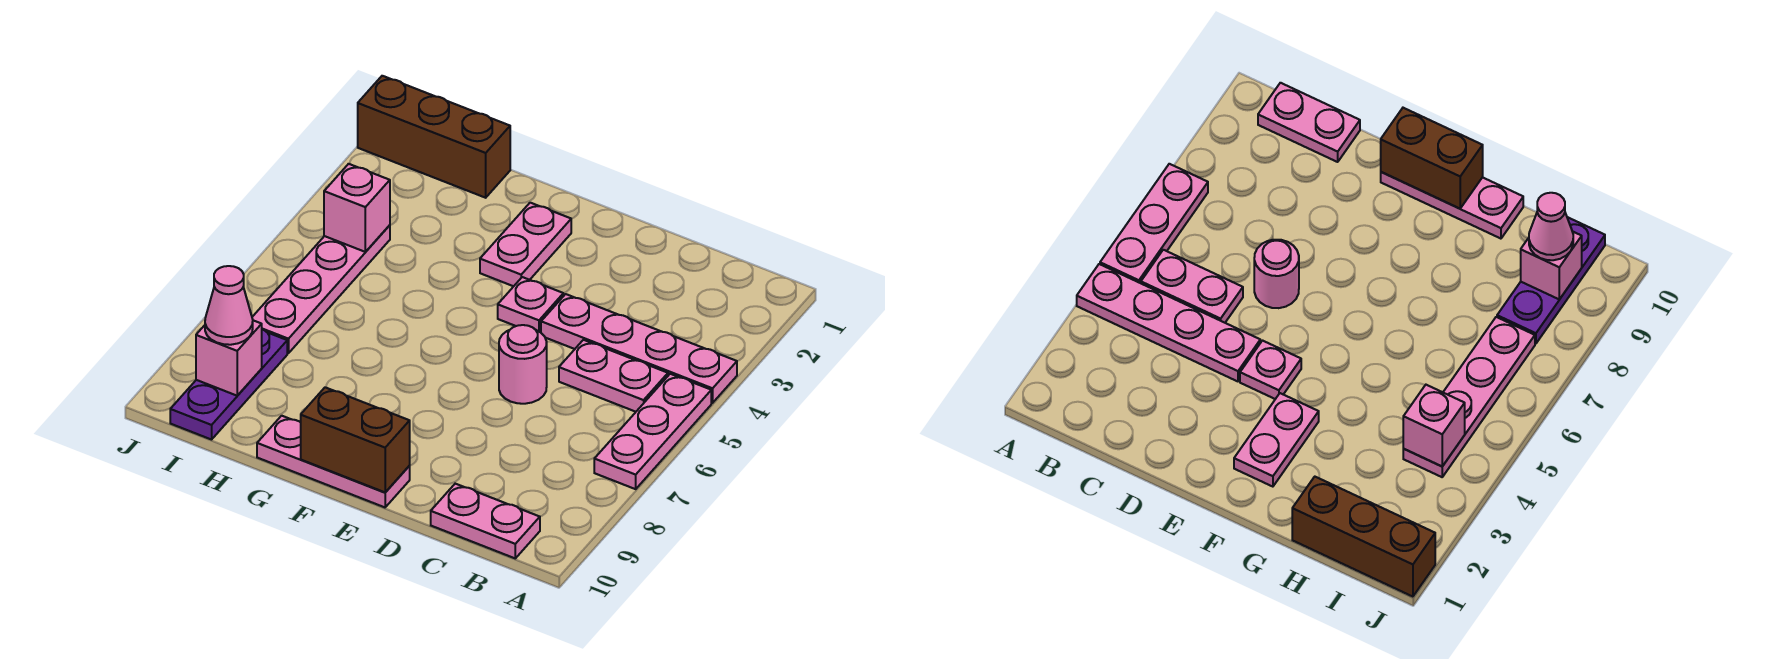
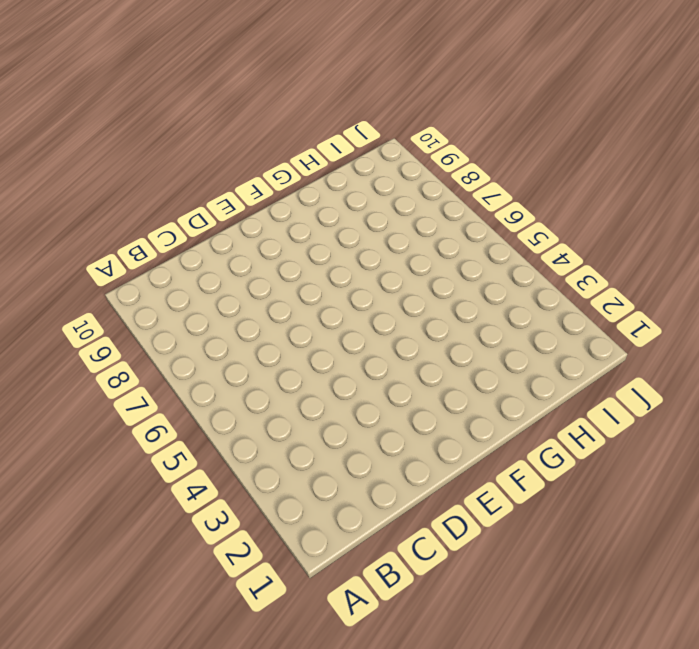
none -> pink plate A4:D4 level 1
none -> pink plate A5:A7 level 1
none -> pink plate B5:C5 level 1

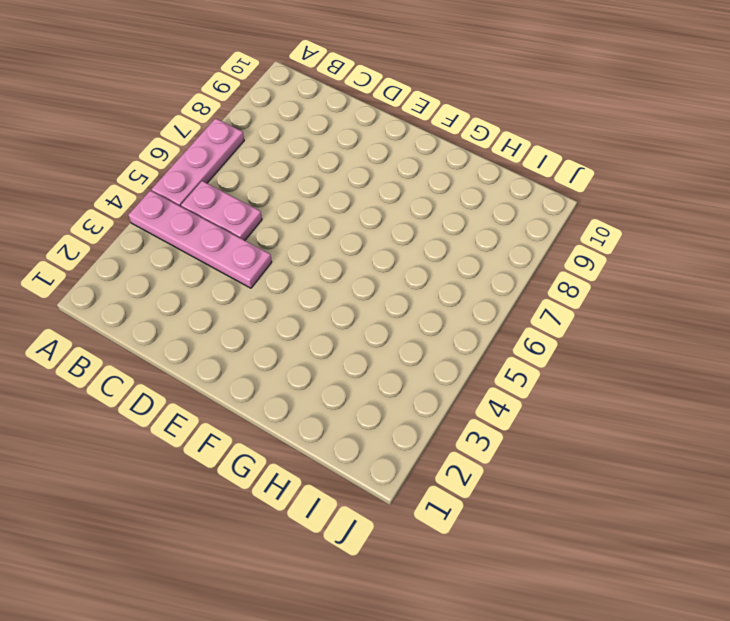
none -> pink plate B10:C10 level 1
none -> pink round brick D6 level 1
none -> pink plate E4 level 1

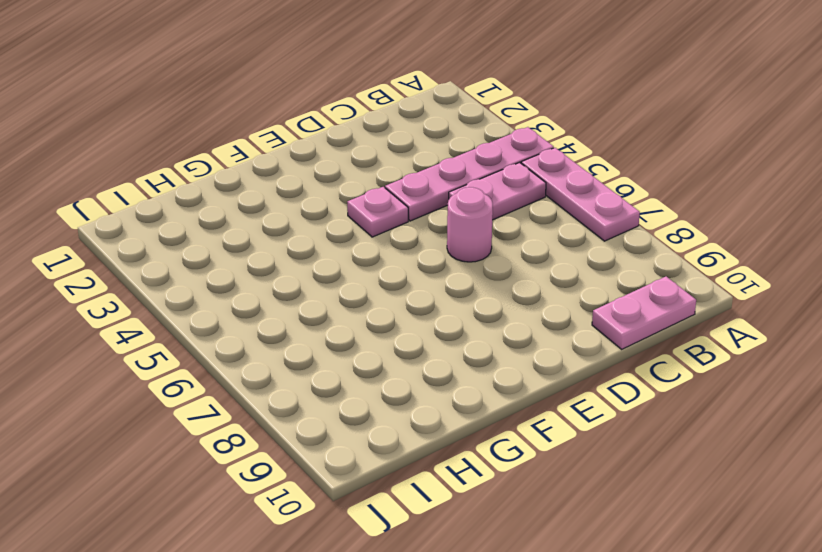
none -> pink plate E10:G10 level 1
none -> pink plate F2:F3 level 1
none -> brown brick H1:J1 level 1

